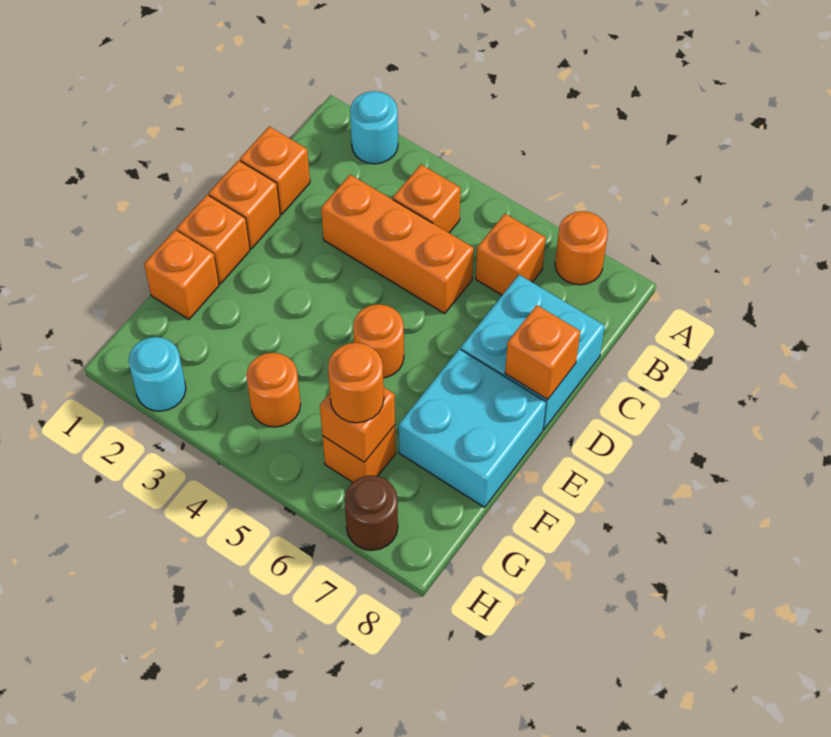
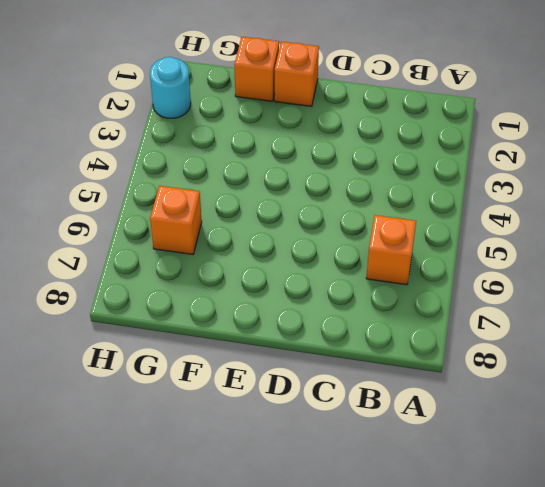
none -> cyan round brick A2 level 1
none -> orange round brick A7 level 1
none -> orange brick B4 level 1

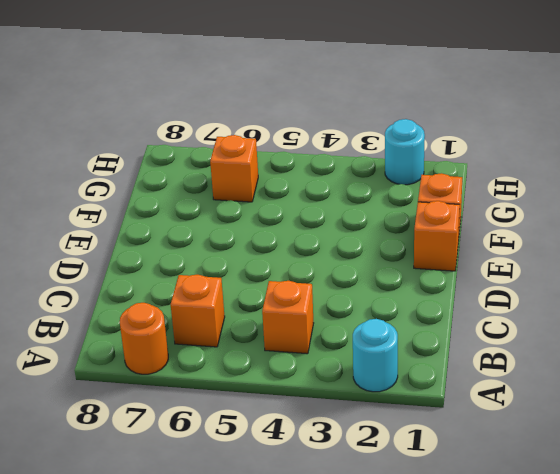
none -> orange brick C1 level 1
none -> orange brick C3:C5 level 1
none -> cyan brick C7:D8 level 1

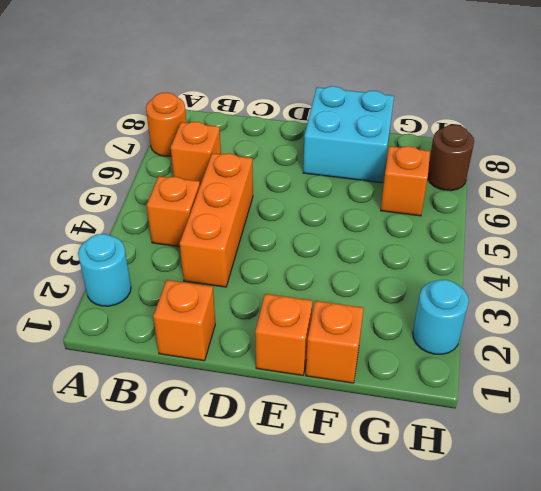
none -> cyan brick C7:D8 level 1
none -> orange brick D1 level 1
none -> orange round brick E5 level 1

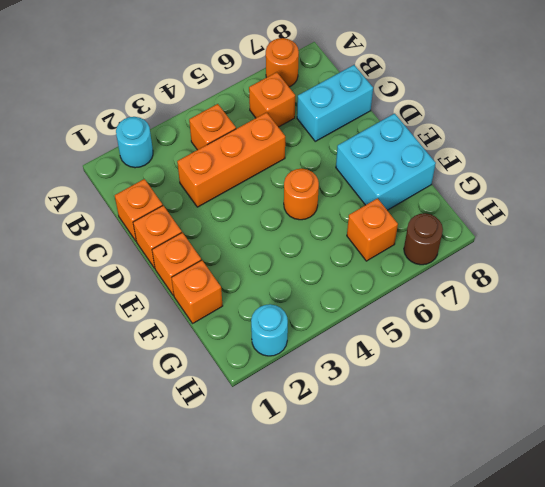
cyan brick C7:C8 level 1 -> cyan brick C7:D8 level 1
none -> orange round brick G4 level 1
none -> orange brick D8 level 2
none -> orange brick G6 level 2

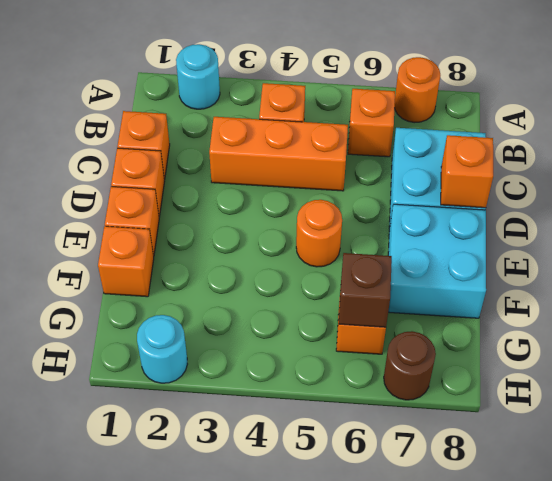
brown brick G6 level 2 -> orange brick G6 level 2
none -> orange round brick G4 level 1
none -> orange round brick G6 level 3

